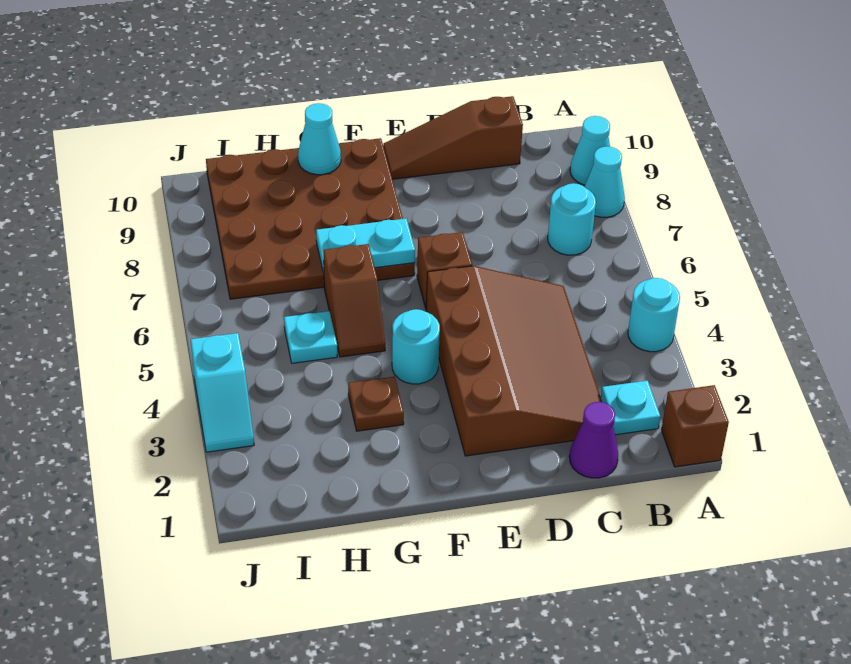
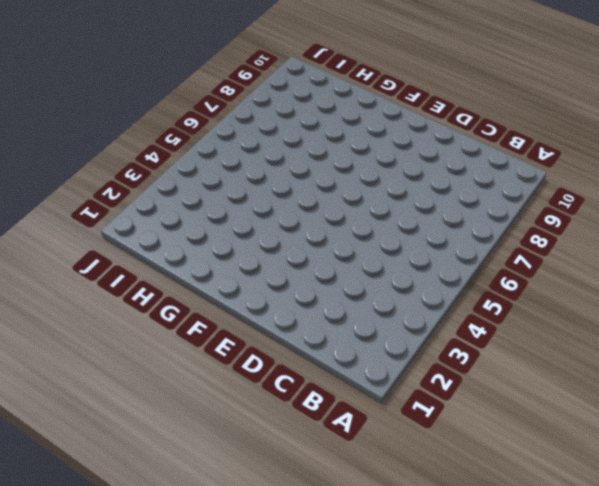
none -> brown brick A1 level 1
none -> cyan round brick A4 level 1
none -> cyan cone A8 level 1

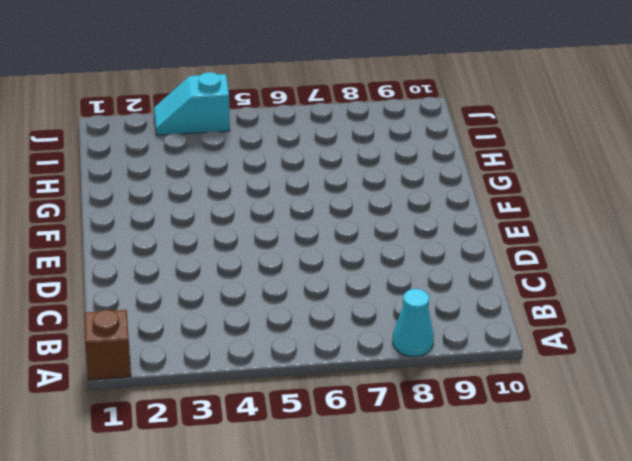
none -> cyan round brick A4 level 1
none -> cyan cone A9 level 1
none -> cyan plate B2 level 1

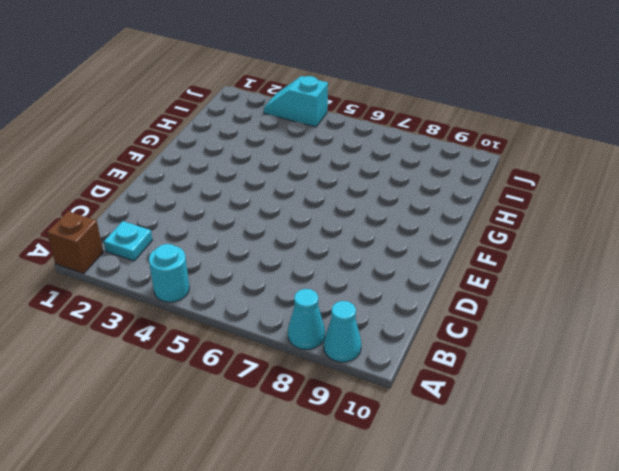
none -> cyan round brick B7 level 1
none -> purple cone C1 level 1
none -> brown slope C2:E5 level 1 top E

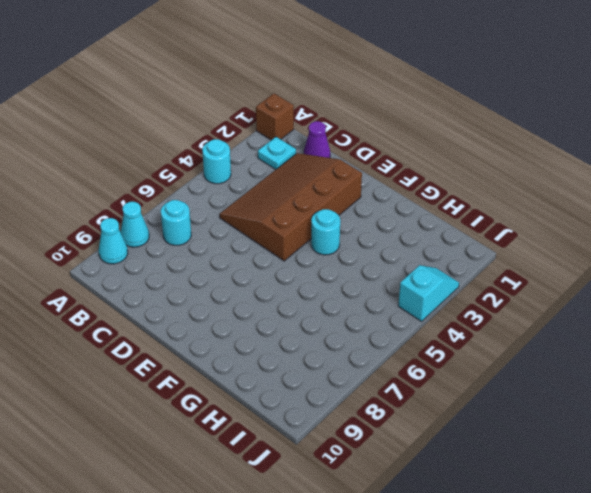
none -> brown slope C10:E10 level 1 top C
none -> brown brick E6 level 1
none -> brown plate F7:I10 level 1

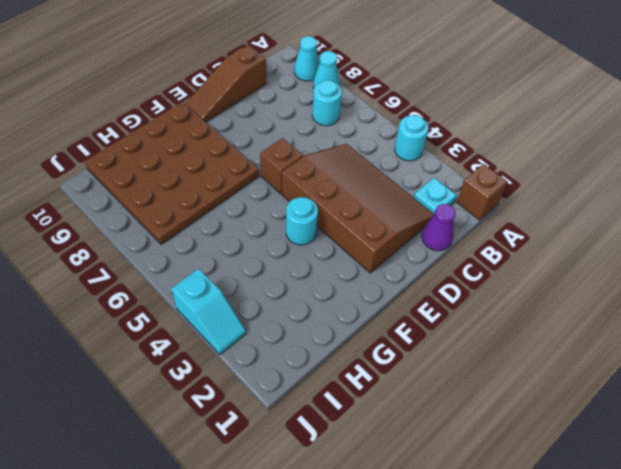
none -> brown plate G3 level 1
none -> brown slope G5:G6 level 1 top 6
none -> cyan plate H5 level 1

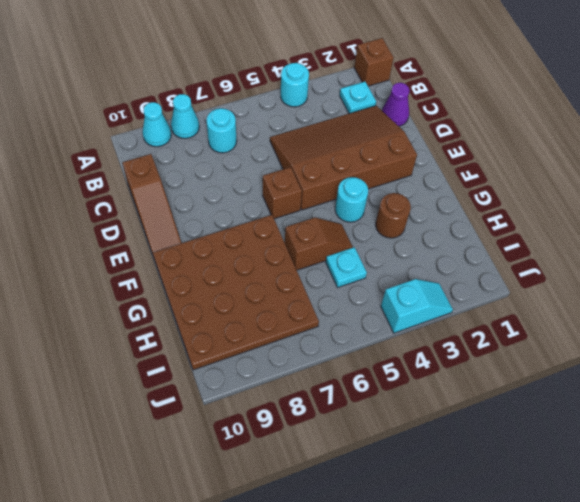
brown round brick G3 level 1 -> brown plate G3 level 1
none -> cyan plate F7:G7 level 2
none -> cyan cone G10 level 2

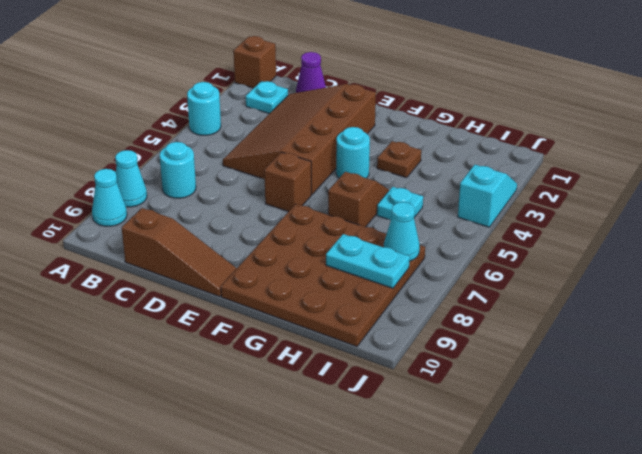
cyan plate H8:I8 level 2 -> cyan plate F7:G7 level 2
cyan cone I7 level 2 -> cyan cone G10 level 2

